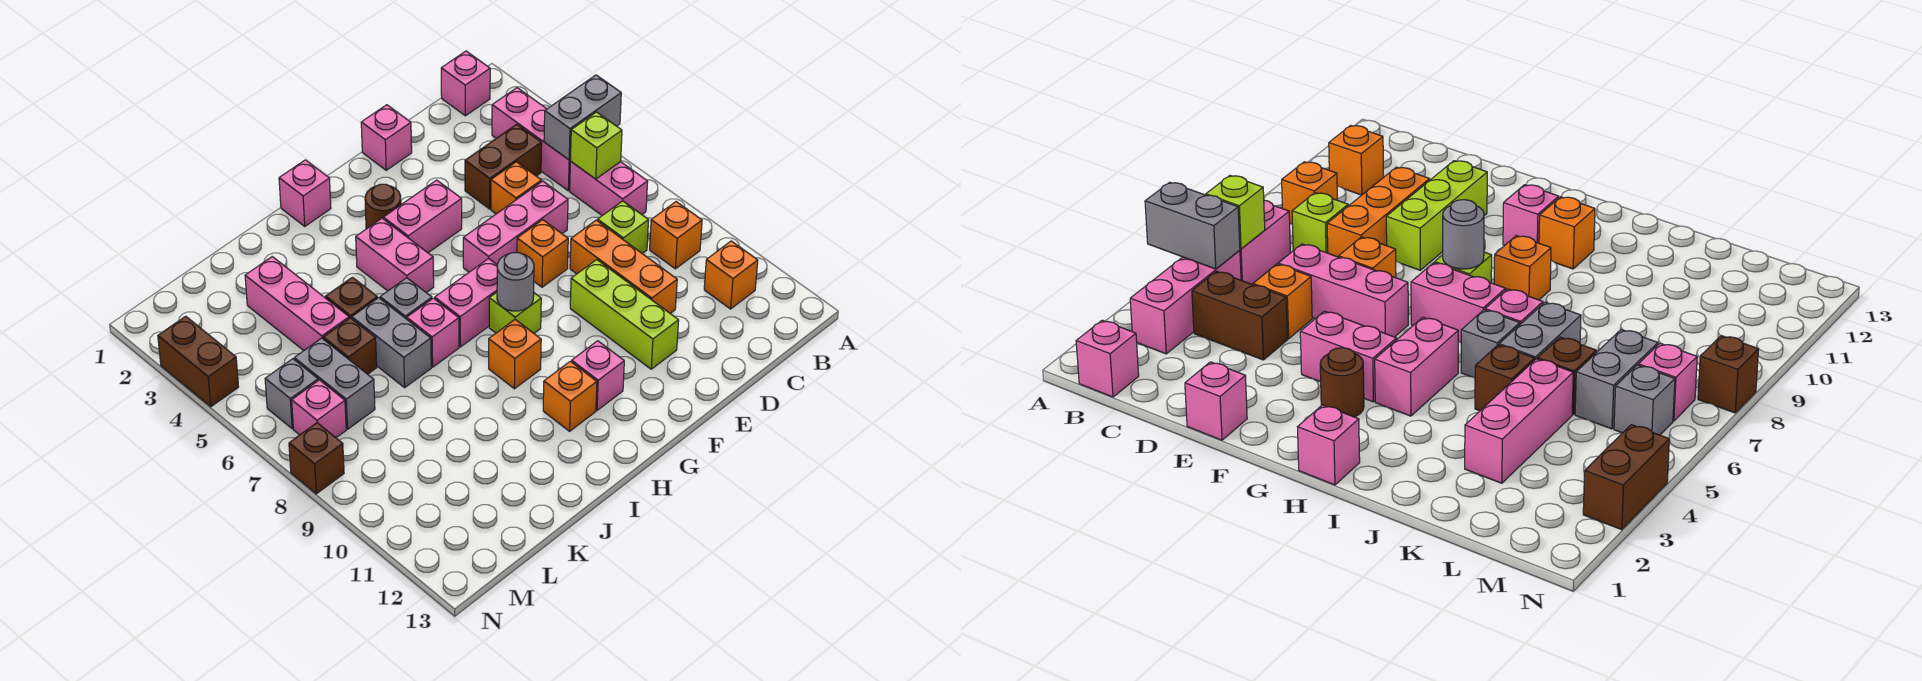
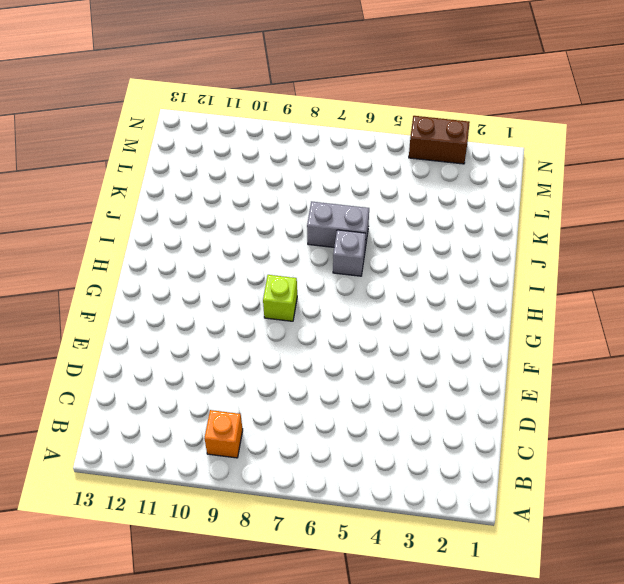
none -> pink brick B1 level 1
none -> pink brick B3:B5 level 1
none -> pink brick B6:B7 level 1
none -> orange brick B11 level 1

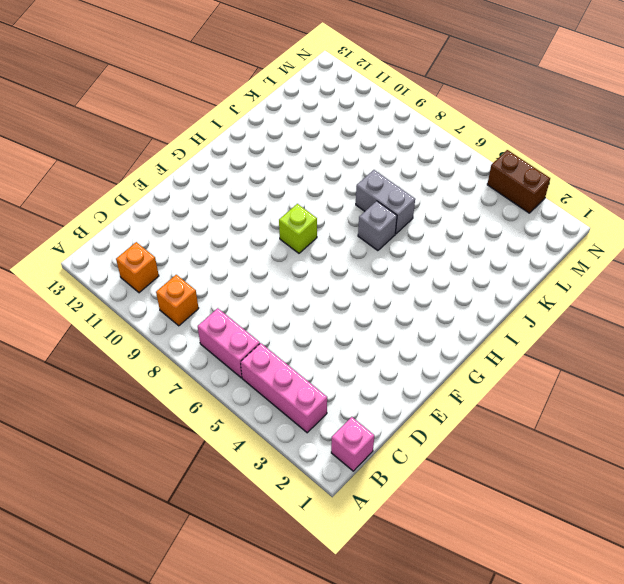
none -> brown brick C4:D4 level 1
none -> lime brick C8 level 1
none -> orange brick D5 level 1
none -> pink brick D6:F6 level 1

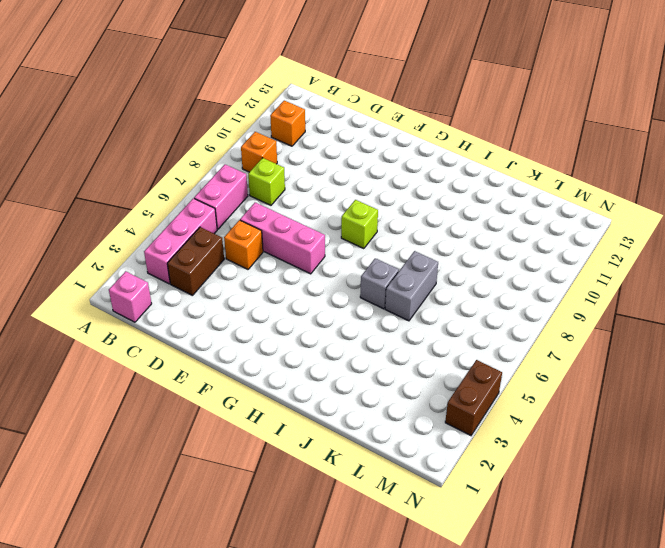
brown brick C3:C4 level 1 -> brown brick C4:D4 level 1
none -> orange brick D8:D10 level 1
none -> pink brick E1 level 1
none -> orange brick E7 level 1
none -> lime brick E9:E11 level 1

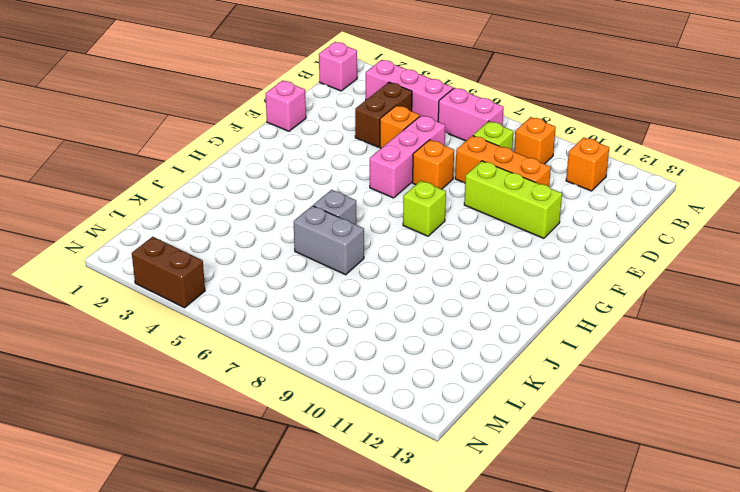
none -> pink brick F4:G4 level 1
none -> brown round brick G3 level 1
none -> pink brick G7:H7 level 1
none -> pink brick G11 level 1

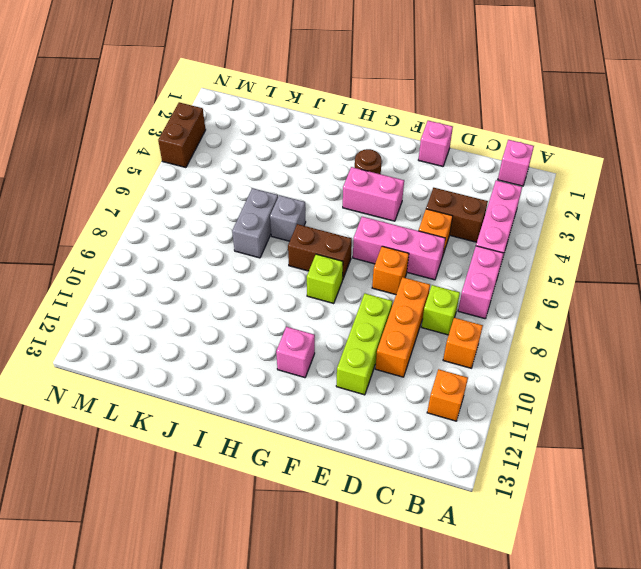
brown brick G7:H7 level 1 -> pink brick G7:H7 level 1
none -> pink brick H1 level 1
none -> pink brick H4:H5 level 1
none -> orange brick H9 level 1
none -> orange brick H11 level 1

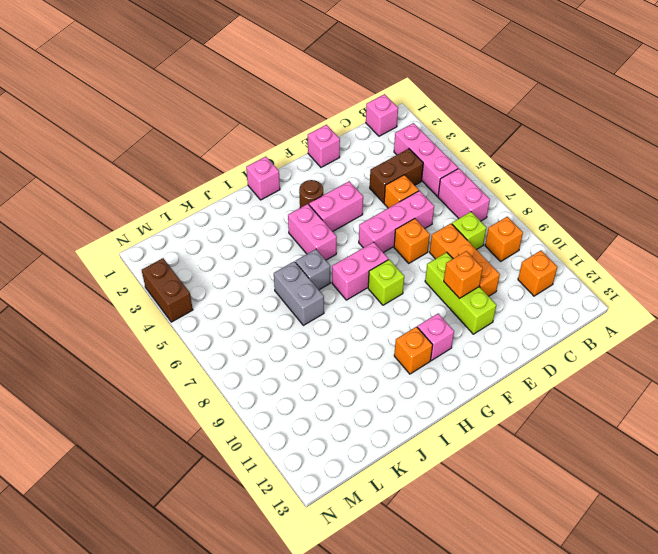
orange brick E10 level 2 -> orange brick H9 level 1
none -> pink brick I7 level 1
none -> brown brick J5 level 1
none -> pink brick K3:K5 level 1
none -> brown brick K6 level 1

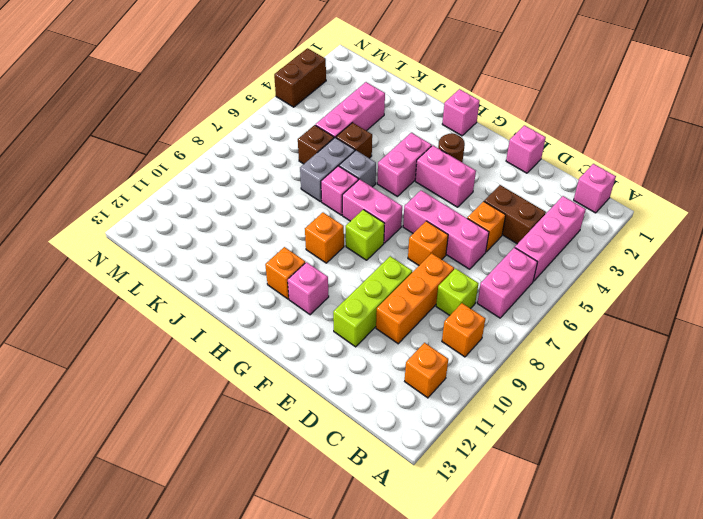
none -> grey brick L6:L7 level 1
none -> grey brick M6 level 1
none -> pink brick M7 level 1
none -> brown brick N8 level 1

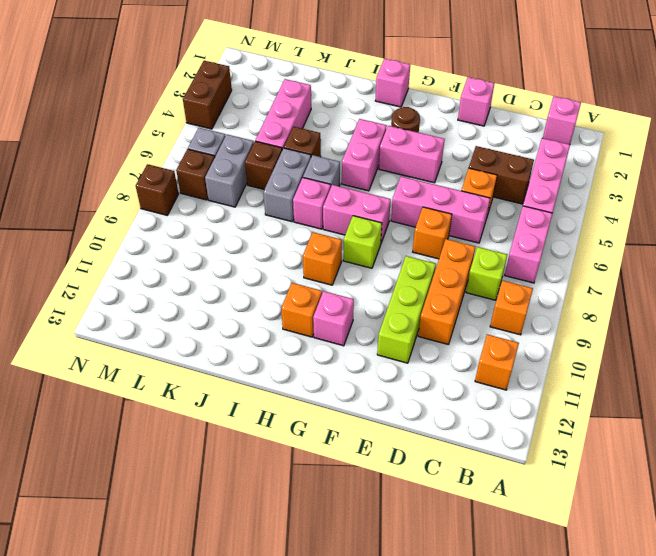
brown brick M7 level 1 -> pink brick M7 level 1
none -> grey brick A5:B5 level 2
none -> lime brick B6 level 2
none -> grey round brick G8 level 2

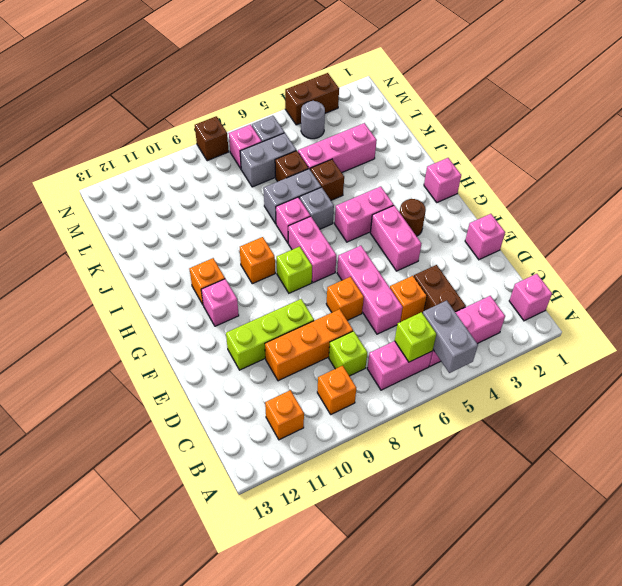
grey round brick M4 level 1 -> grey round brick G8 level 2

